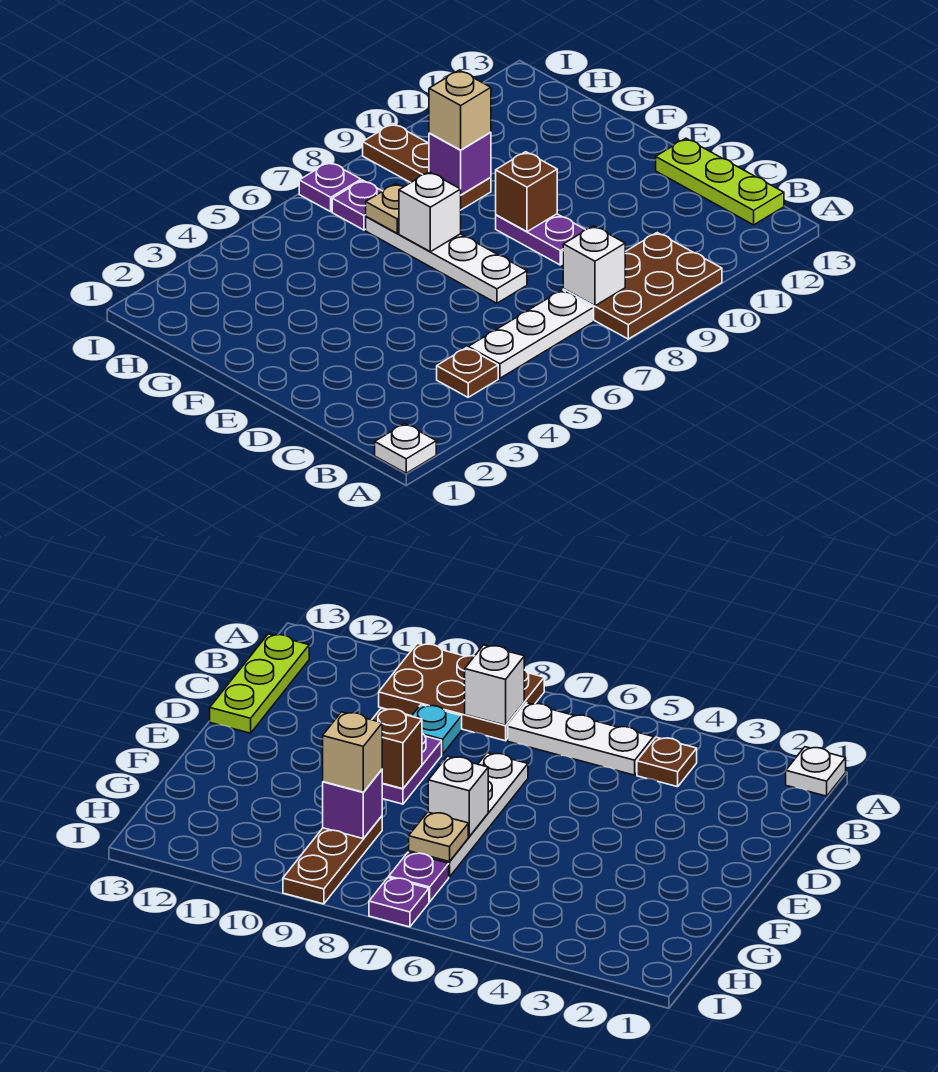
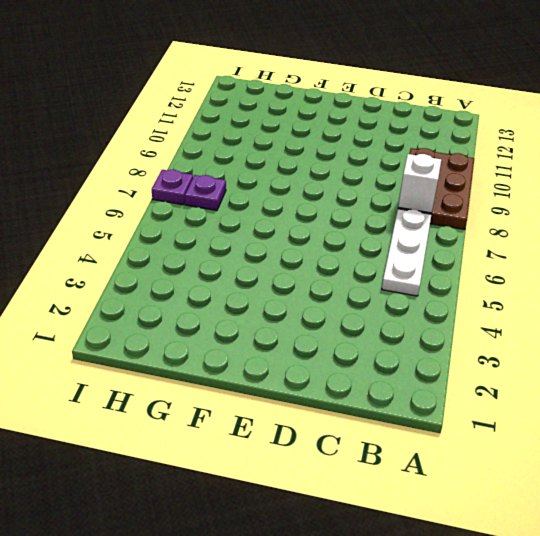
none -> white plate A1 level 1
none -> brown plate B4 level 1
none -> lime plate B13:D13 level 1

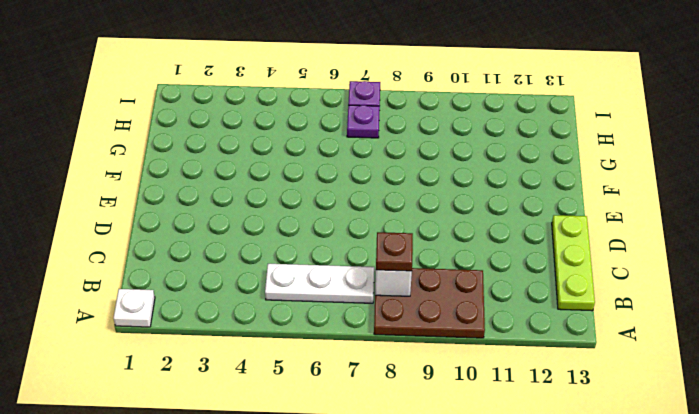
brown plate B8 level 3 -> brown plate B4 level 1
none -> cyan plate C9 level 1
none -> white plate D7:G7 level 1
none -> purple plate D9:E9 level 1

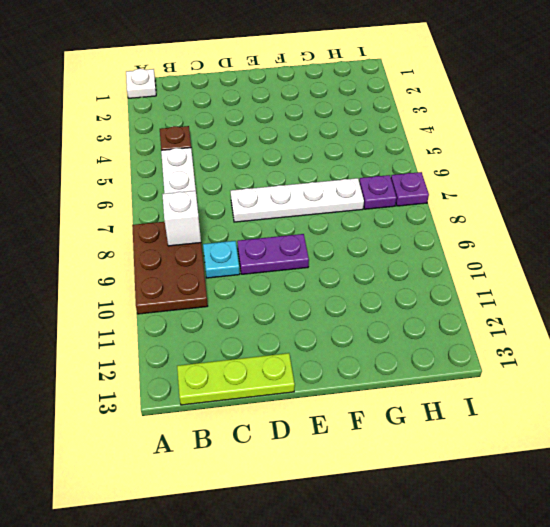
none -> brown plate G9:I9 level 1
none -> brown brick E9 level 2
none -> white brick F7 level 2

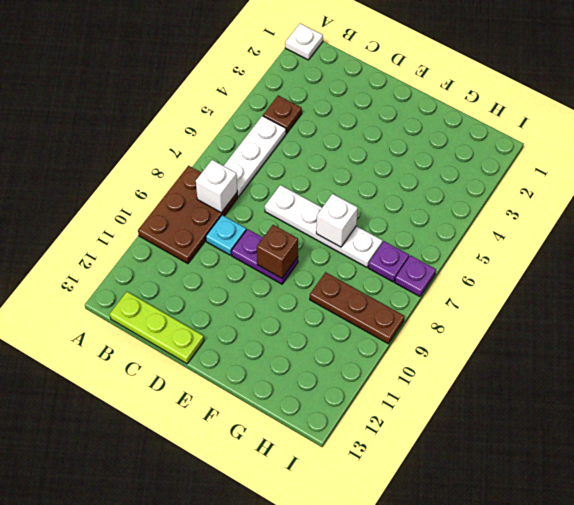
none -> tan plate G7 level 2
none -> purple brick G9 level 2
none -> tan brick G9 level 3

